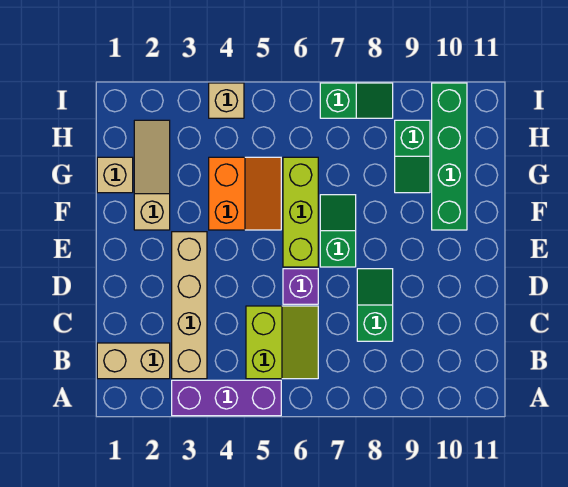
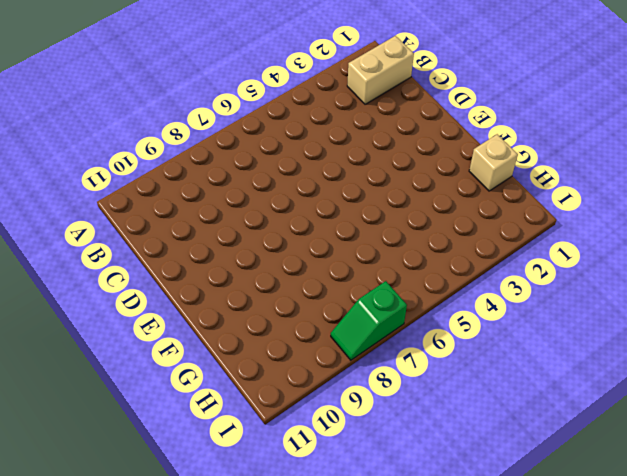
none -> purple brick A3:A5 level 1
none -> tan brick B3:E3 level 1
none -> lime slope B5:C6 level 1 top 5

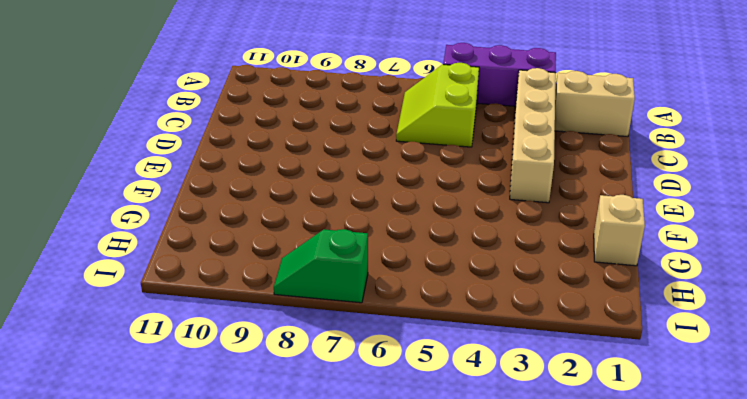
none -> green slope C8:D8 level 1 top C
none -> purple brick D6 level 1
none -> lime brick E6:G6 level 1

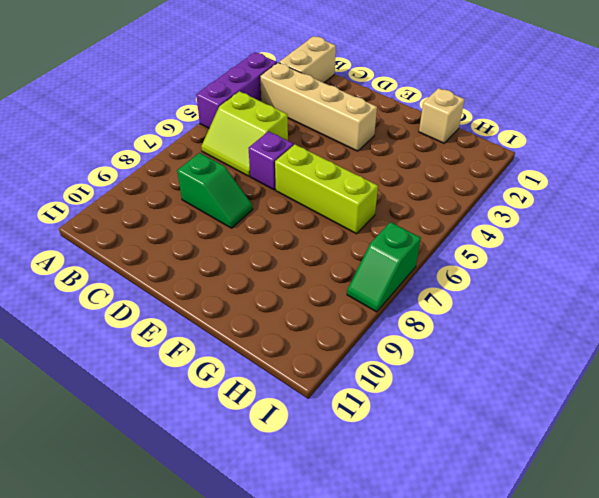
none -> green slope E7:F7 level 1 top E
none -> tan slope F2:H2 level 1 top F
none -> orange slope F4:G5 level 1 top 4

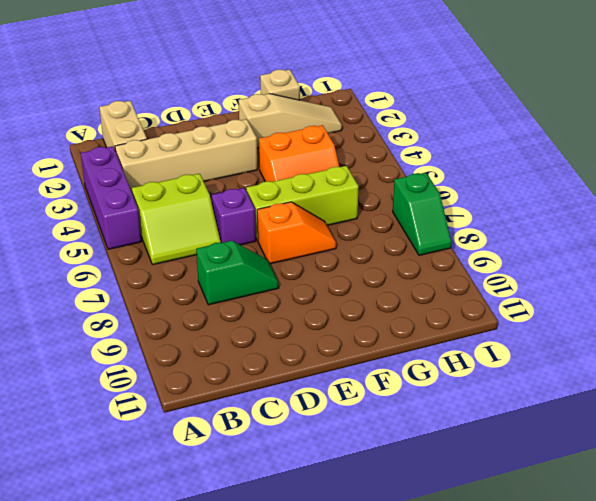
orange slope E7:F7 level 1 top E -> green slope E7:F7 level 1 top E
none -> green brick F10:I10 level 1
none -> green slope G9:H9 level 1 top H
none -> tan brick I4 level 1

